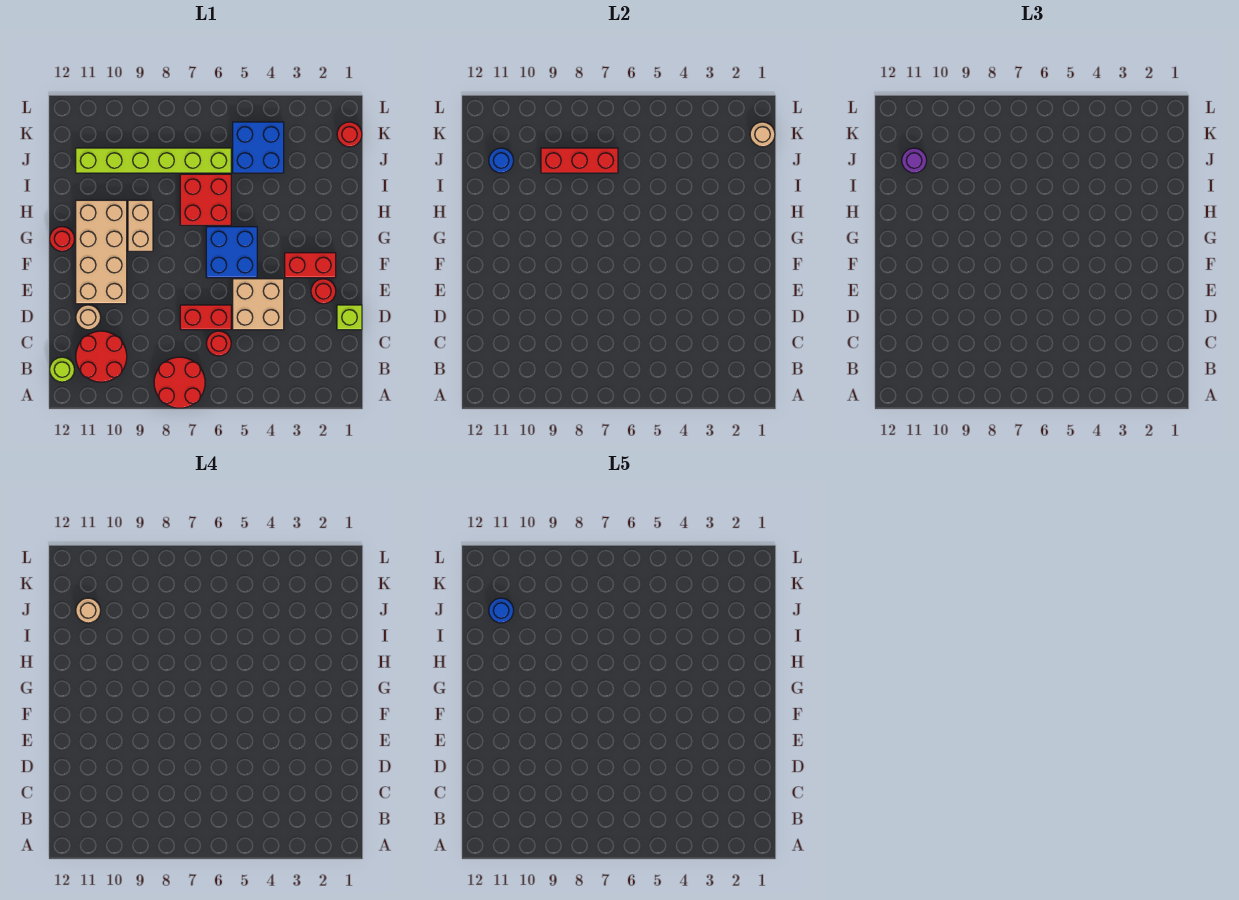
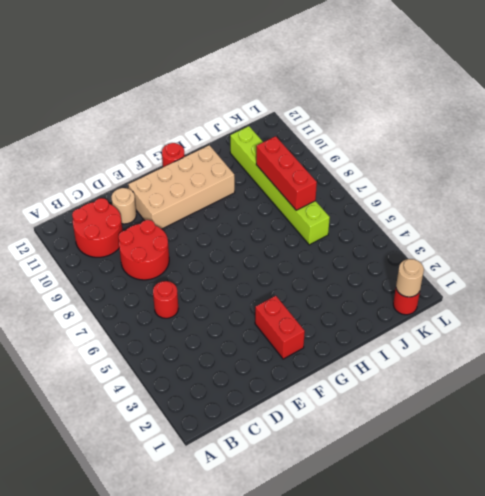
red round brick C8:D9 level 1 -> red round brick A7:B8 level 1
none -> lime round brick B12 level 1
none -> lime brick D1 level 1
none -> tan brick D4:E5 level 1

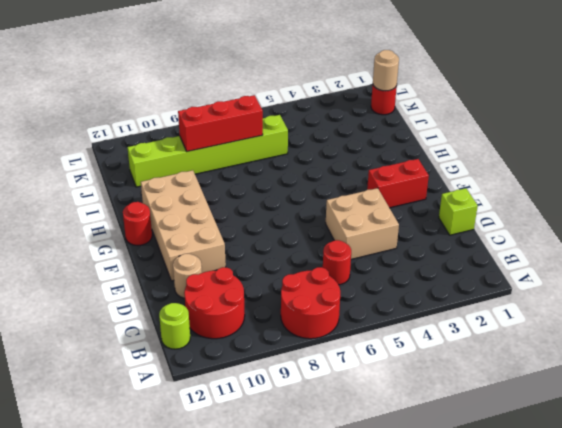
none -> red brick D6:D7 level 1
none -> red round brick E2 level 1
none -> blue brick F5:G6 level 1

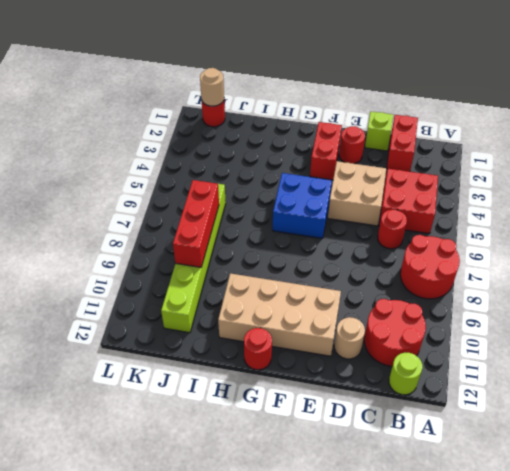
red brick B4:C5 level 1 -> red brick H6:I7 level 1
red brick C1:C2 level 1 -> red brick D6:D7 level 1
none -> tan brick G9:H9 level 1
none -> blue brick J4:K5 level 1
none -> blue round brick J11 level 2

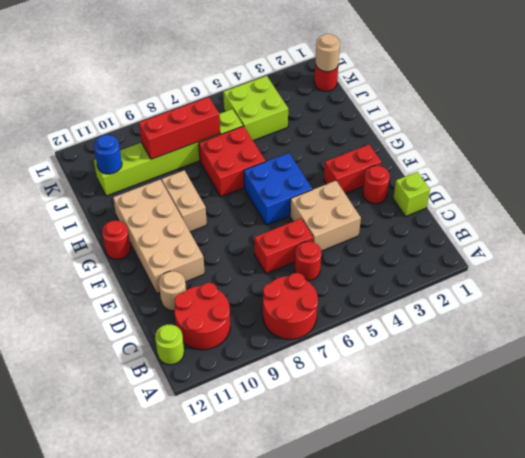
lime brick J4:K5 level 1 -> blue brick J4:K5 level 1
none -> purple round brick J11 level 3
none -> tan round brick J11 level 4
none -> blue round brick J11 level 5

